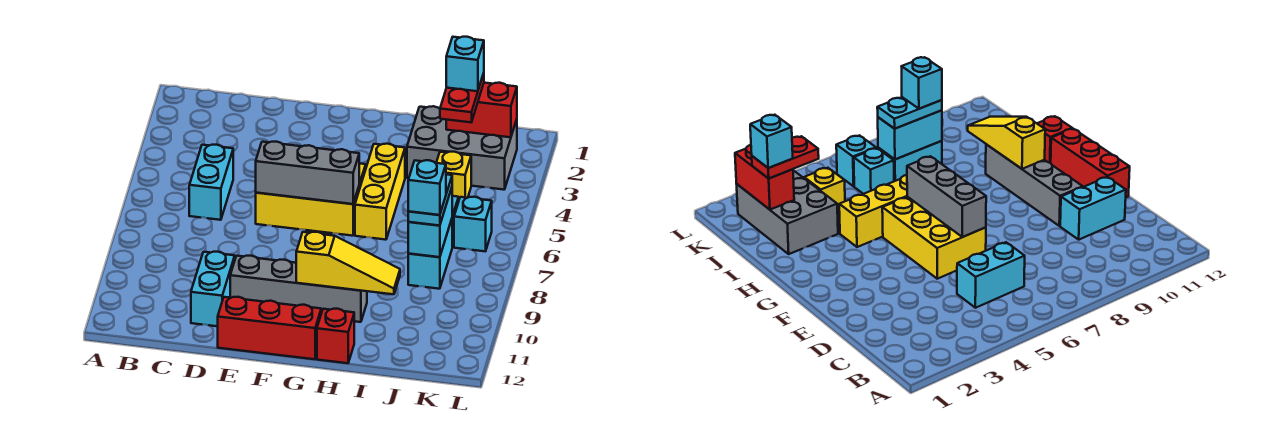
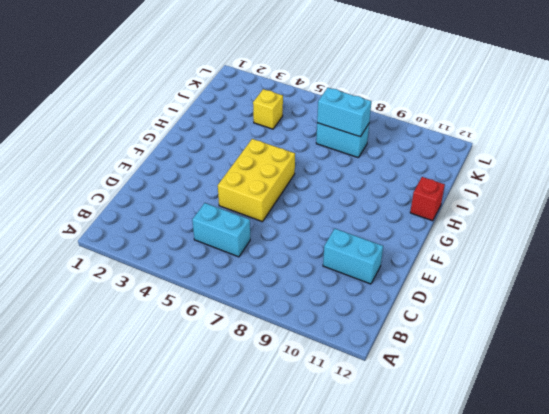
none -> grey brick E10:H10 level 1
none -> red brick E12:G12 level 1
none -> yellow brick H4:H6 level 1

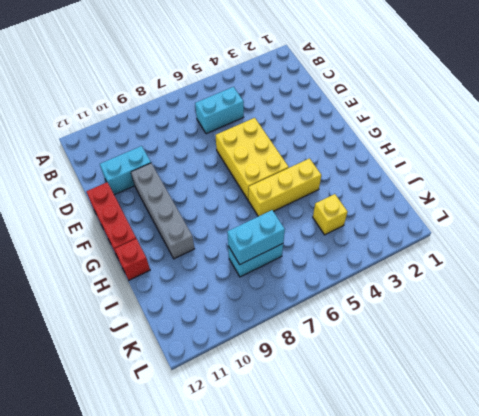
none -> grey brick I2:K3 level 1
none -> cyan brick J6 level 1
none -> cyan brick K6 level 1

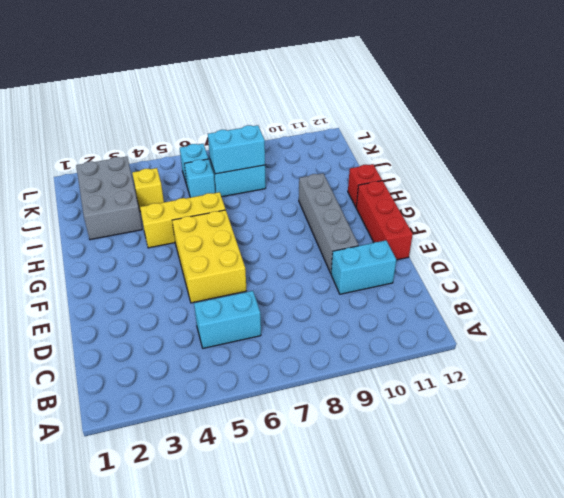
none -> grey brick E6:G6 level 2
none -> yellow slope G10:I10 level 2 top G
none -> red brick J2:K2 level 2

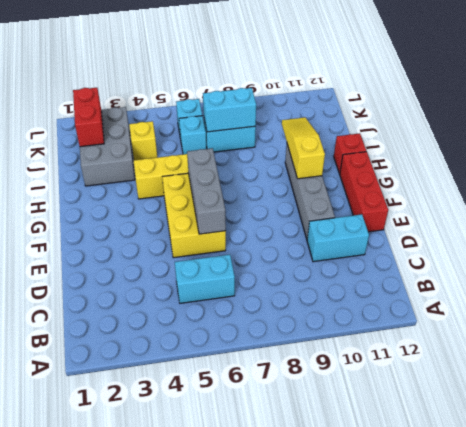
none -> red plate J2:J3 level 3
none -> cyan plate J7:J8 level 3
none -> cyan brick J2 level 4

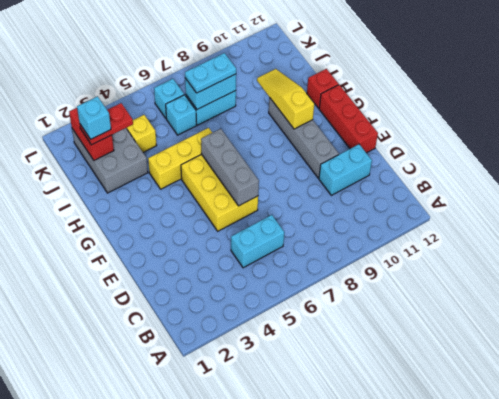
none -> cyan brick J8 level 4

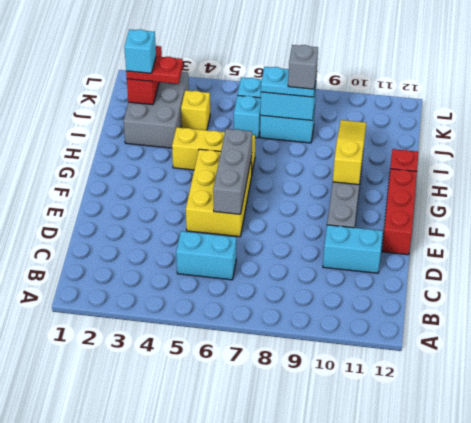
grey brick J8 level 4 -> cyan brick J8 level 4

